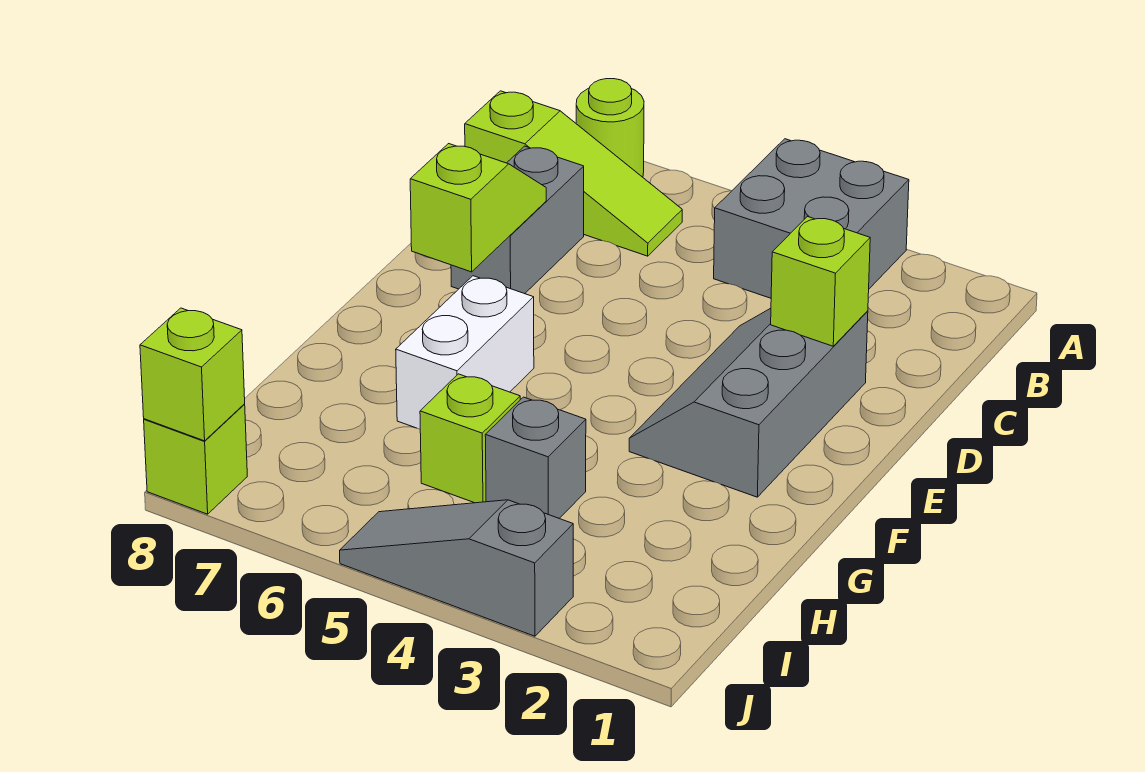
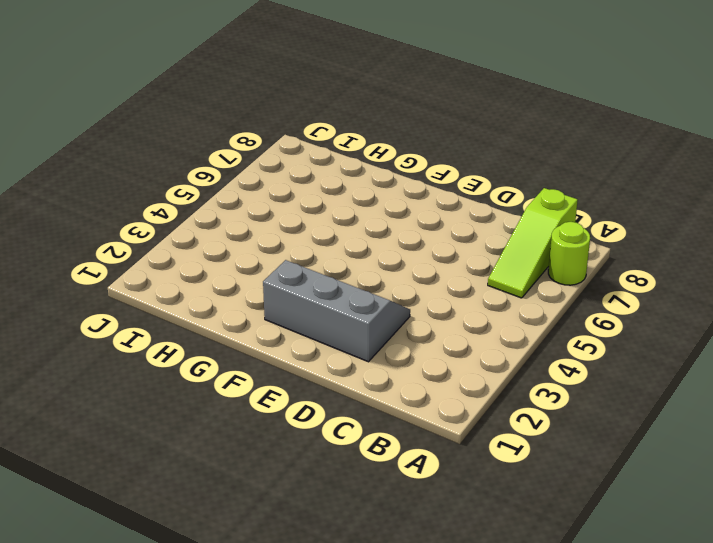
none -> grey brick A3:B4 level 1
none -> grey brick C7:D7 level 1
none -> white brick F6:G6 level 1

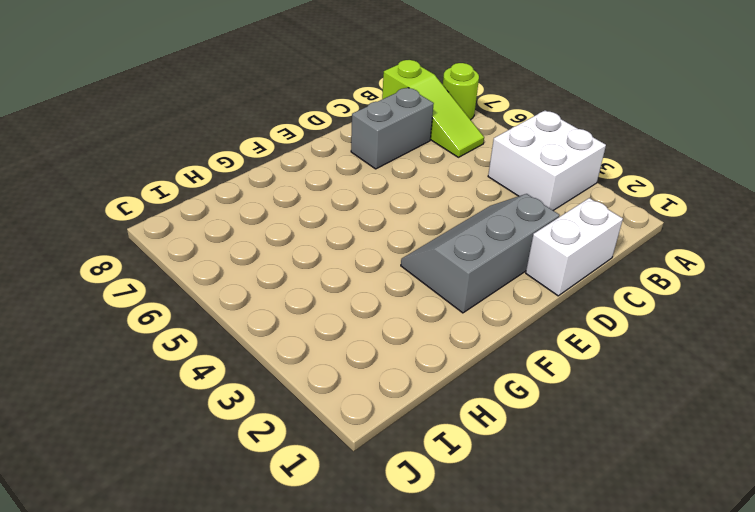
white brick A3:B4 level 1 -> grey brick A3:B4 level 1
white brick C1:D1 level 1 -> white brick F6:G6 level 1
none -> grey brick H4 level 1
none -> lime brick H5 level 1
none -> grey slope J3:J5 level 1 top 3

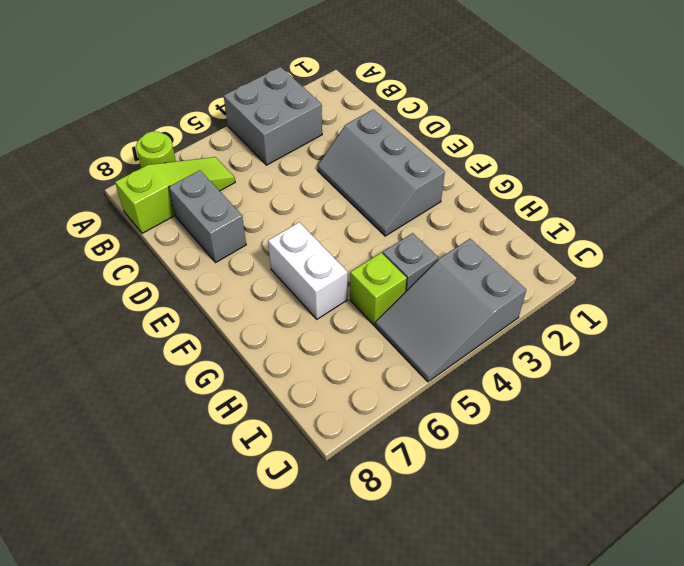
grey slope I3:J5 level 1 top 3 -> grey slope J3:J5 level 1 top 3
none -> lime brick J8 level 1
none -> lime brick D2 level 2
none -> lime slope D7:E7 level 2 top E

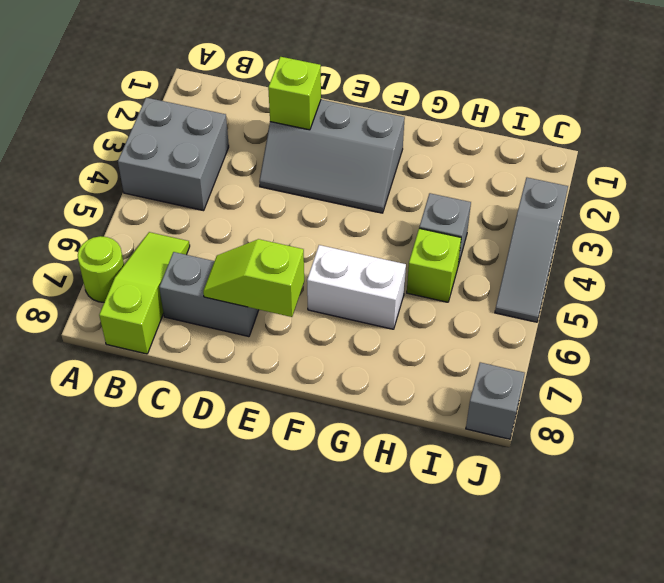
grey brick J8 level 1 -> lime brick J8 level 1
none -> lime brick J8 level 2

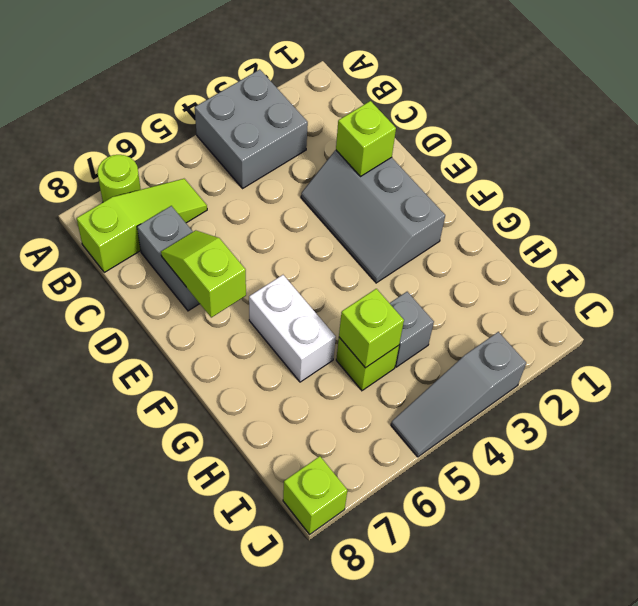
lime brick H5 level 2 -> lime brick J8 level 2

